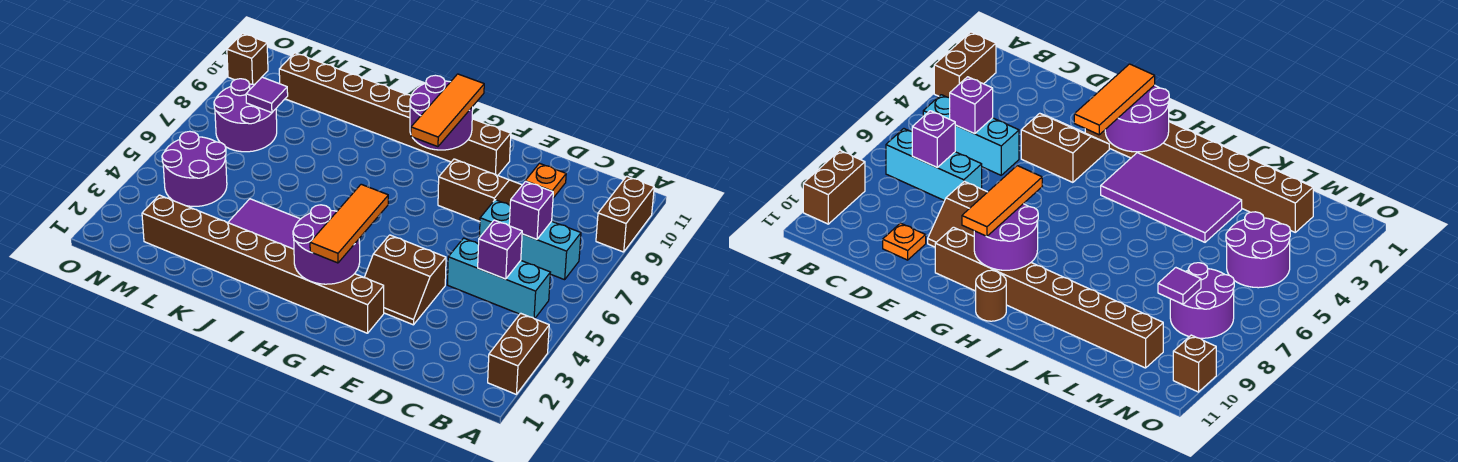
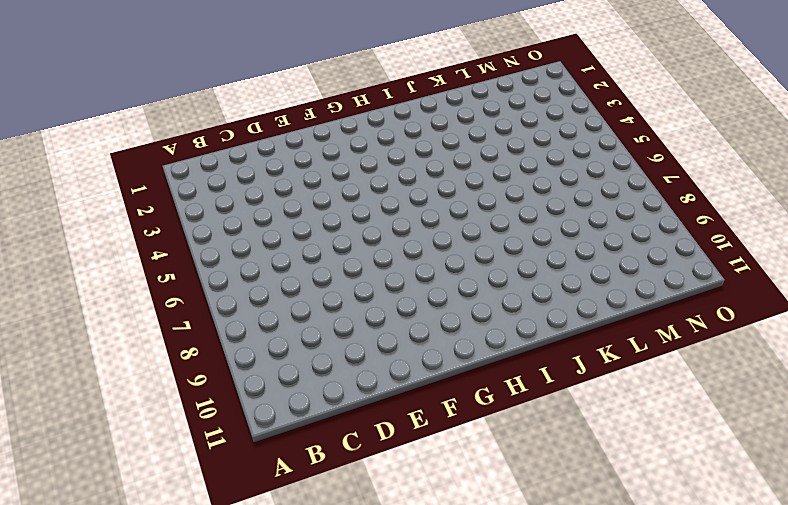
none -> brown brick A2:A3 level 1
none -> brown brick A9:A10 level 1
none -> cyan brick B5:D5 level 1

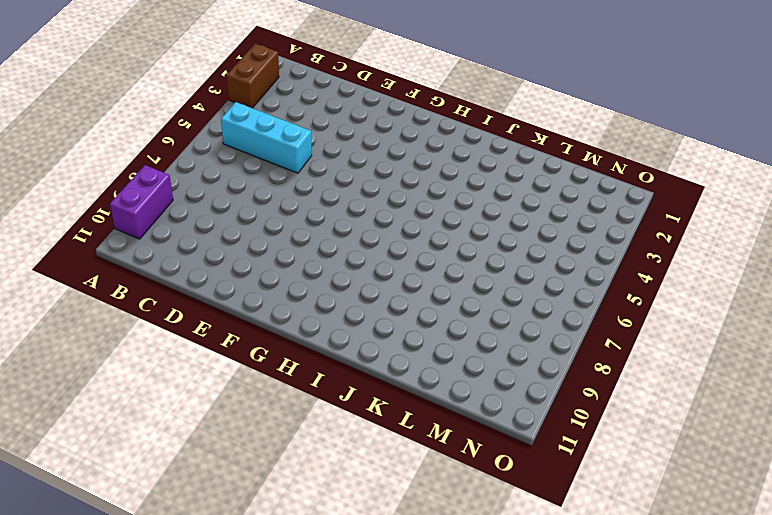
purple brick A9:A10 level 1 -> brown brick A9:A10 level 1
none -> cyan brick B7:D7 level 1
none -> orange plate D10 level 1
none -> brown slope E3:F4 level 1 top 4

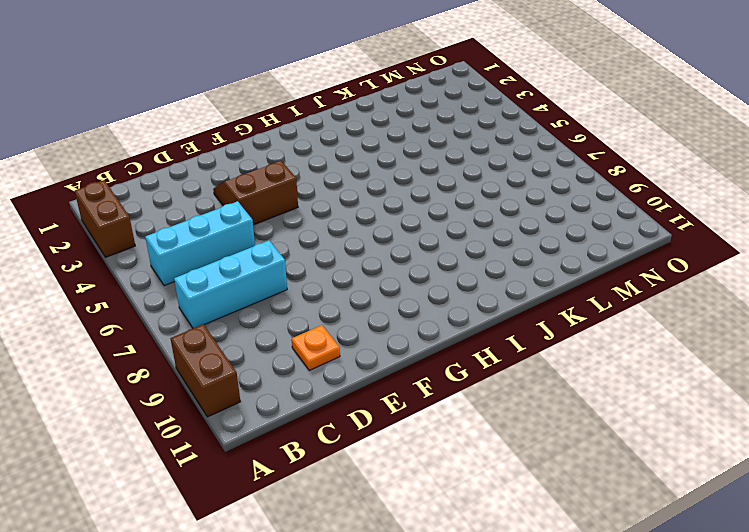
none -> brown slope E8:F9 level 1 top 8
none -> brown brick F2:M2 level 1
none -> brown brick F10:M10 level 1

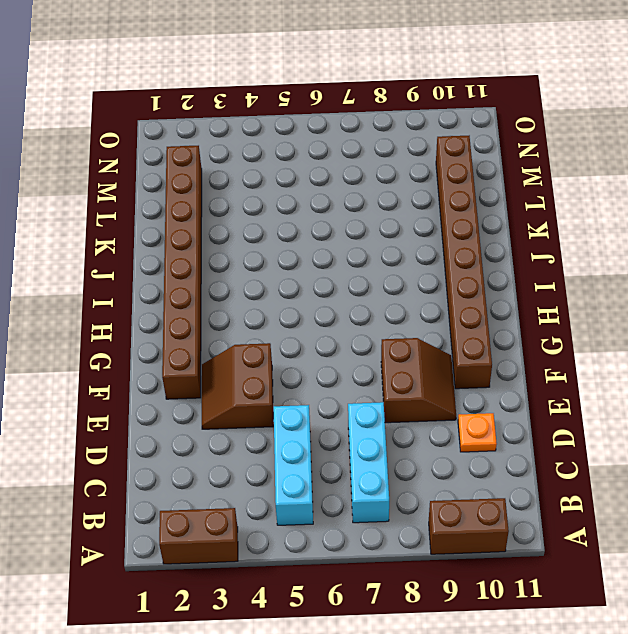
none -> purple tile H3:K4 level 1
none -> brown round brick H11 level 1
none -> purple round brick M4:N5 level 1

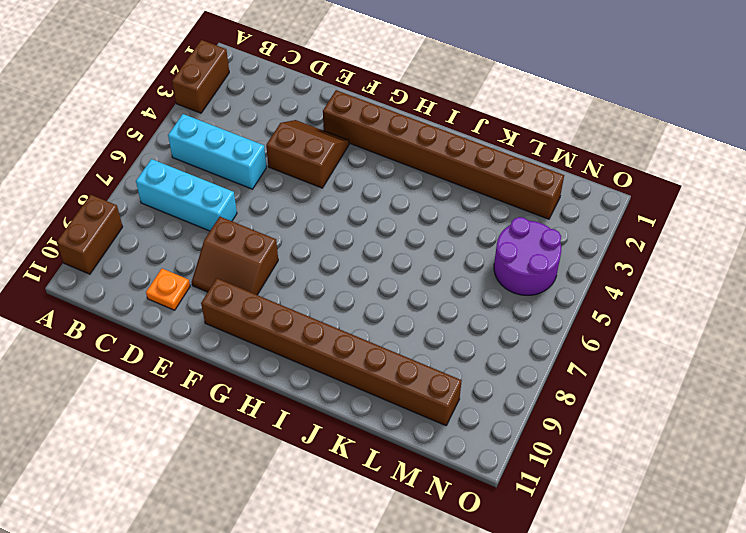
none -> purple tile H3:K4 level 1
none -> brown round brick H11 level 1
none -> purple round brick M7:N8 level 1

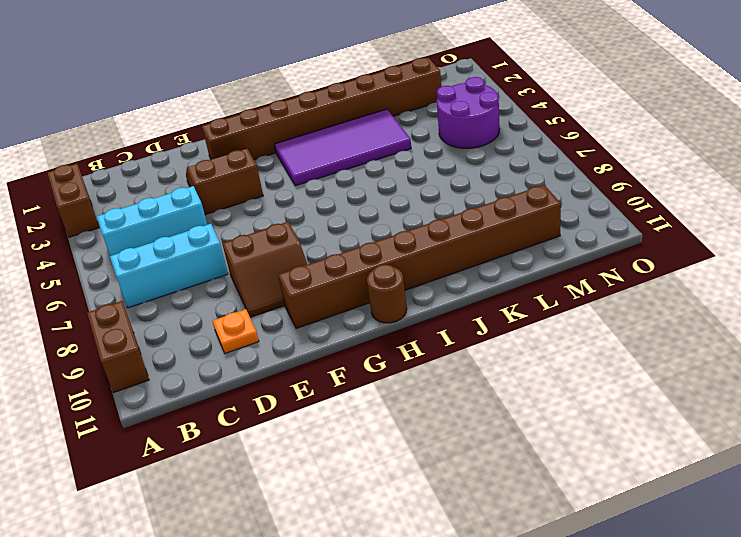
none -> purple round brick M7:N8 level 1
none -> brown brick O10 level 1
none -> purple brick C5 level 2

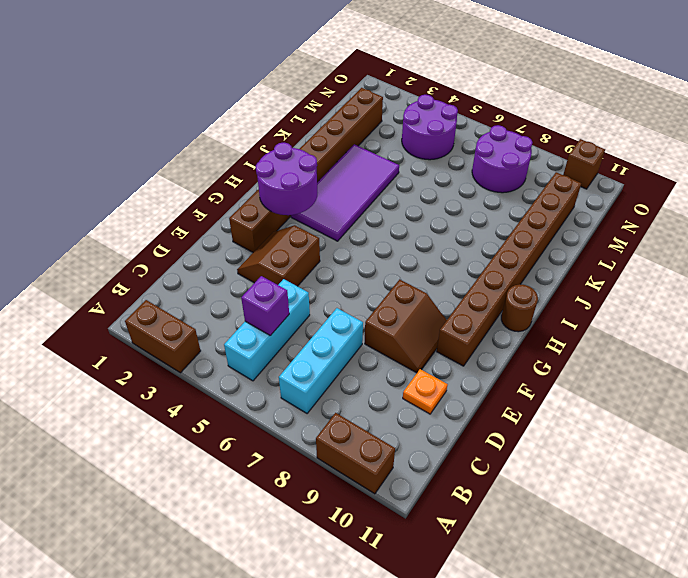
none -> purple brick C7 level 2
none -> purple round brick G9:H10 level 2
none -> purple tile M8 level 2

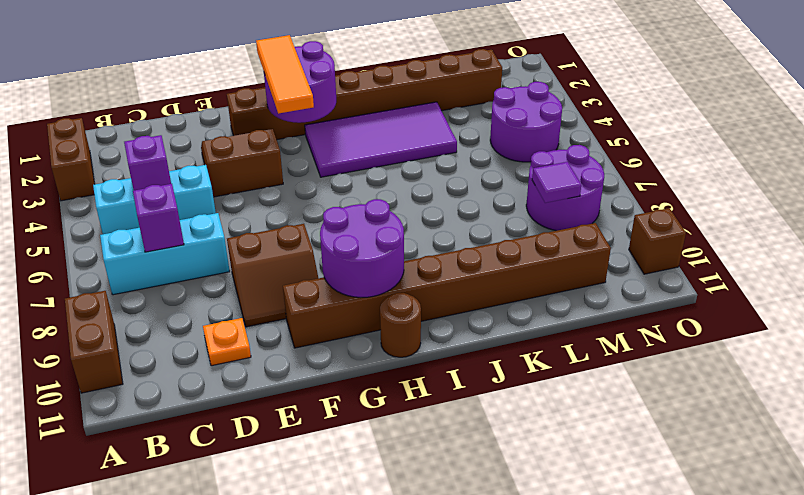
none -> orange tile G8:G10 level 3

